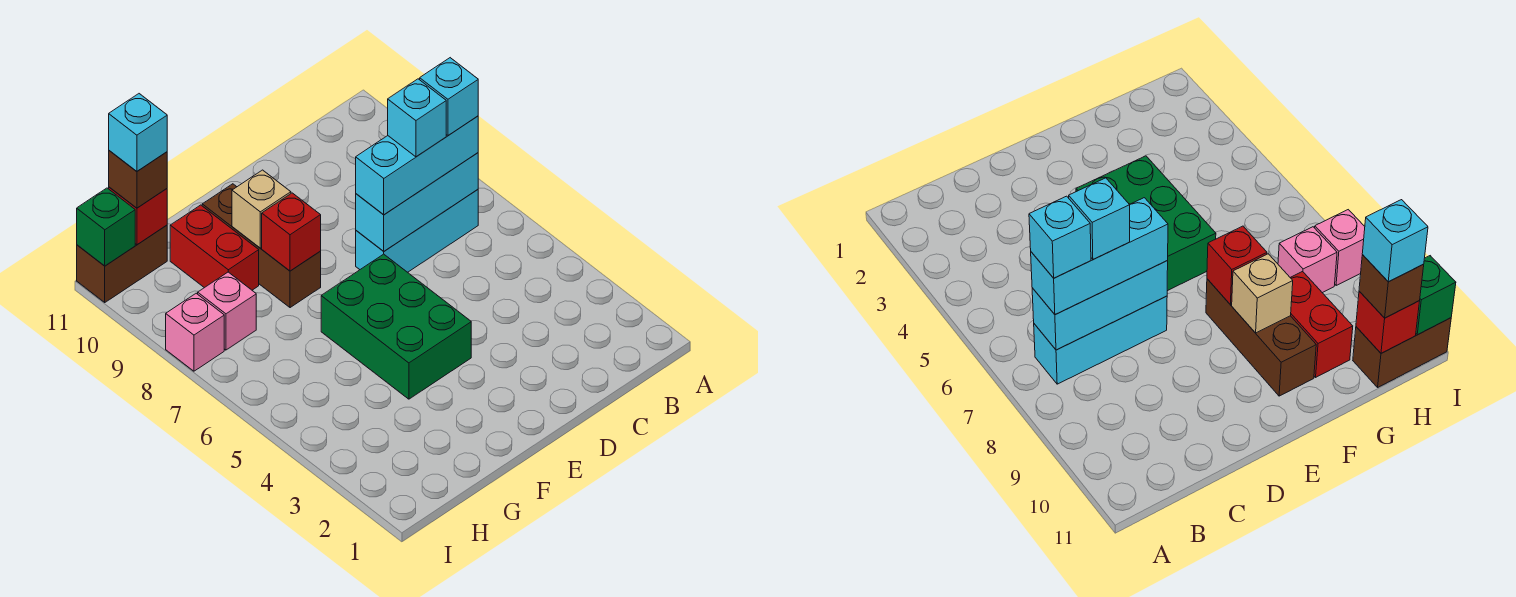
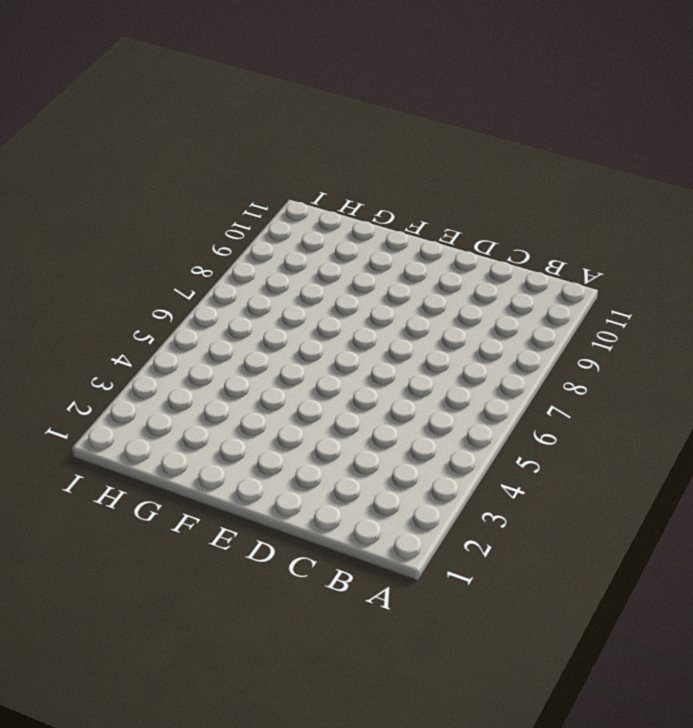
none -> cyan brick B7:D7 level 1
none -> green brick E4:F6 level 1
none -> brown brick F8:F10 level 1

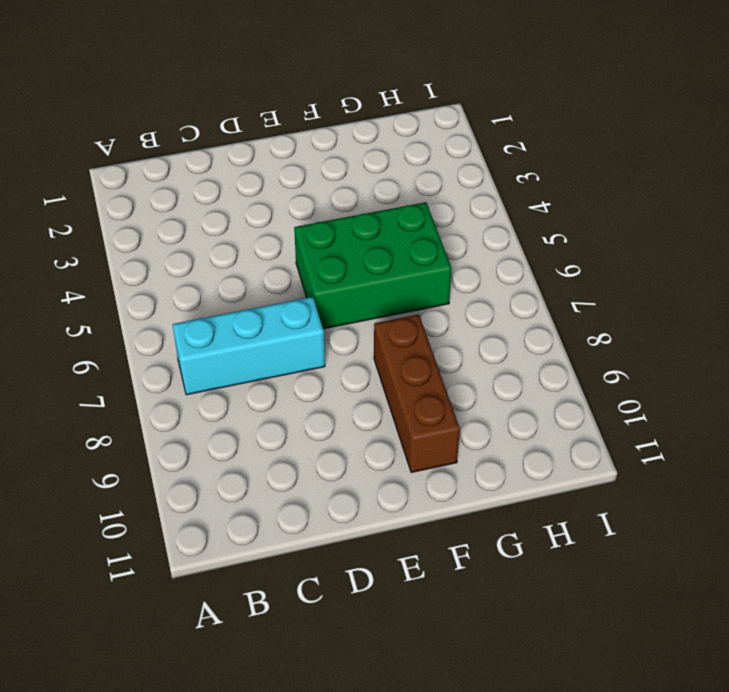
green brick E5:G6 level 1 -> green brick E4:F6 level 1
none -> red brick G9:G10 level 1
none -> pink brick H8 level 1
none -> brown brick H11:I11 level 1

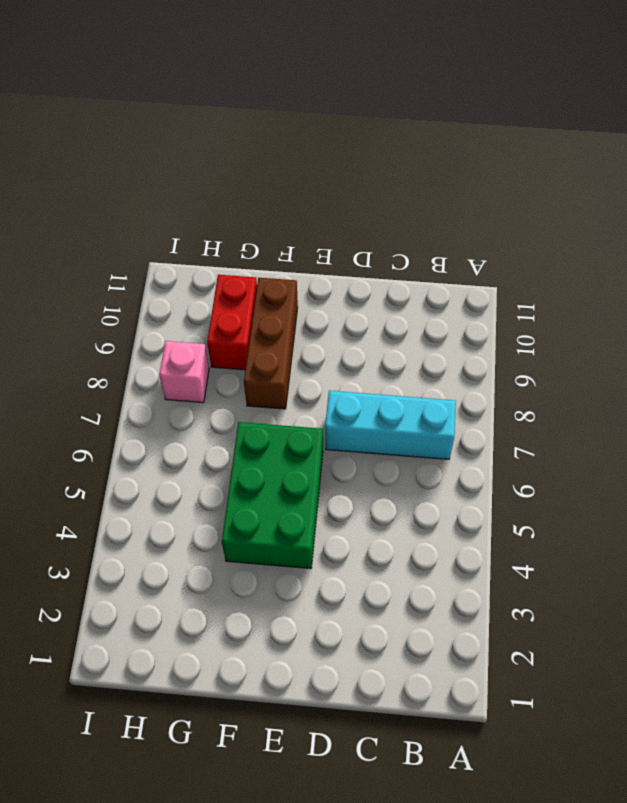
none -> brown brick H11:I11 level 1
none -> pink brick I8 level 1
none -> cyan brick B7:D7 level 2

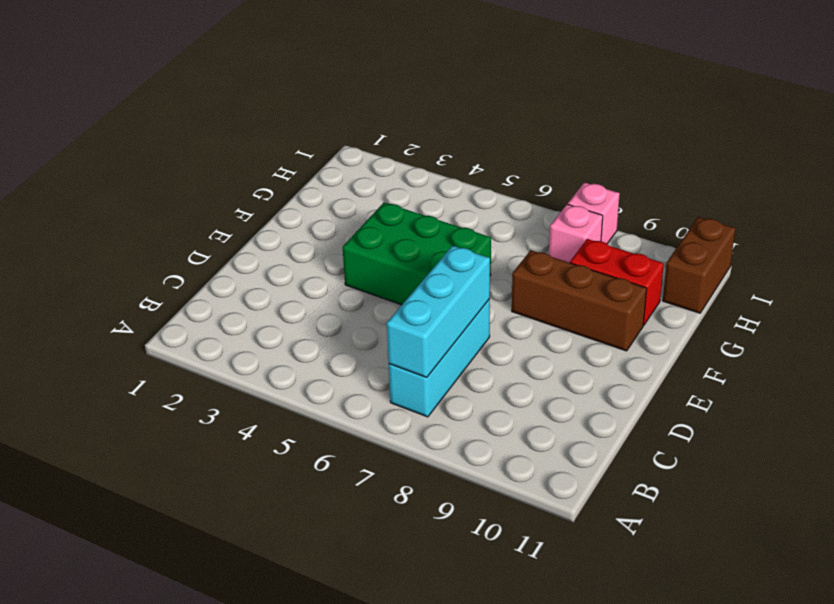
none -> red brick F8 level 2
none -> tan brick F9 level 2
none -> red brick H11 level 2

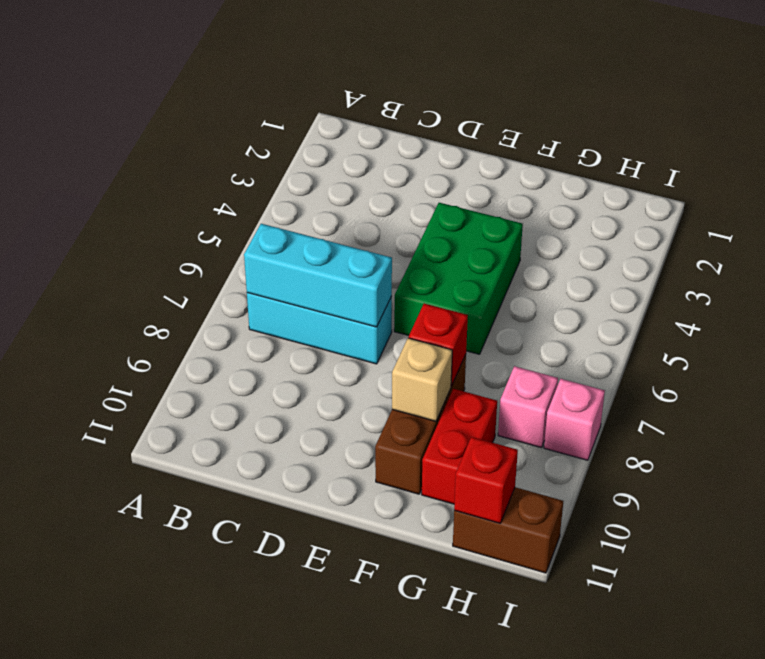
none -> green brick I11 level 2
none -> cyan brick B7:D7 level 3
none -> brown brick H11 level 3

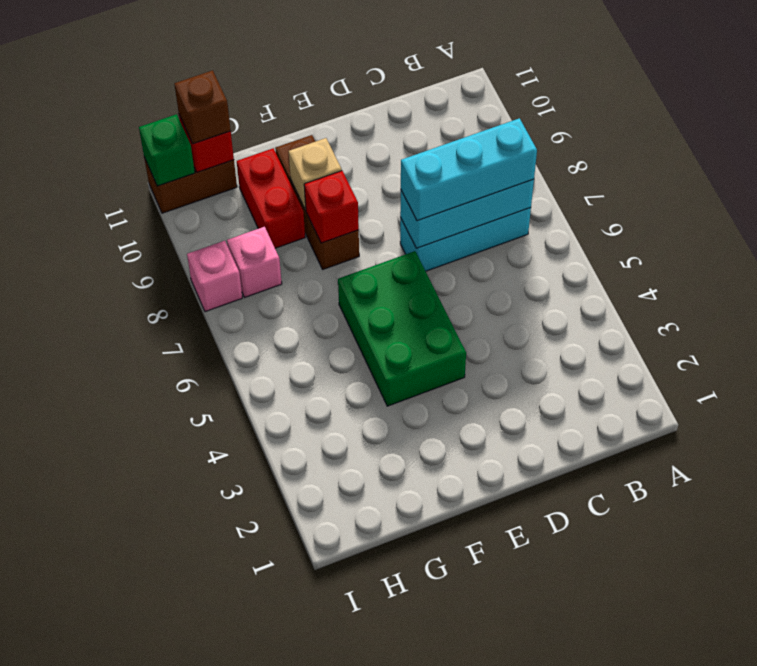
none -> cyan brick B7 level 4
none -> cyan brick C7 level 4
none -> cyan brick H11 level 4

